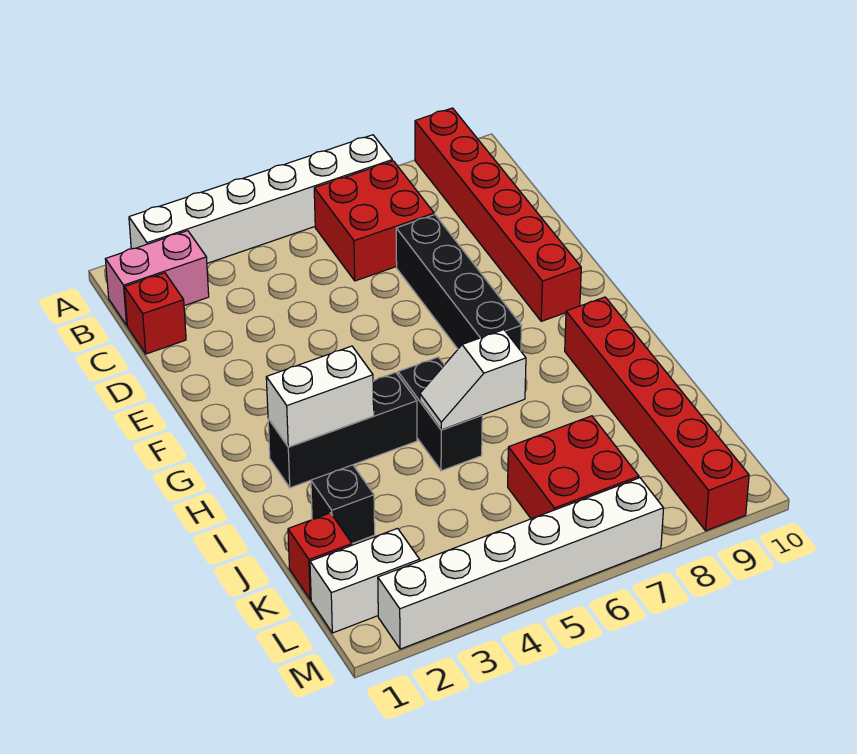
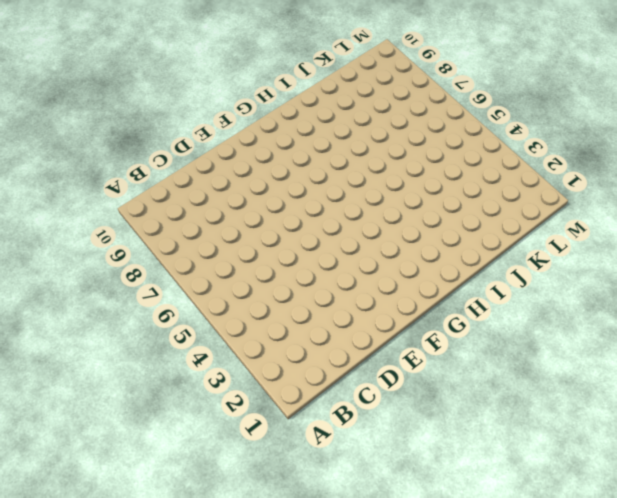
none -> white brick A2:A7 level 1
none -> red brick A9:F9 level 1
none -> pink brick B1:B2 level 1

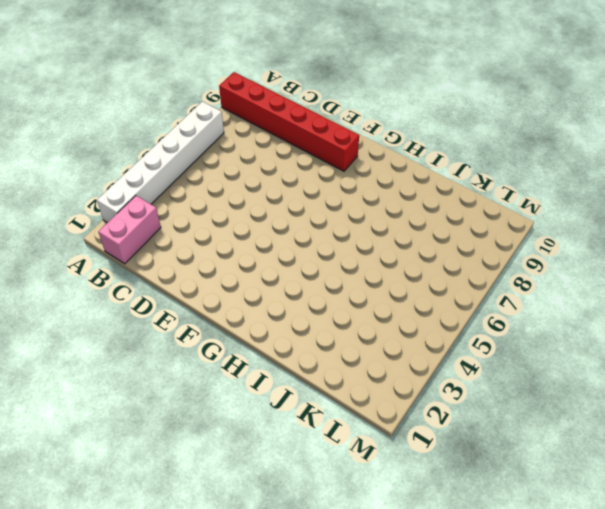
none -> red brick B6:C7 level 1
none -> red brick C1 level 1
none -> black brick D7:G7 level 1

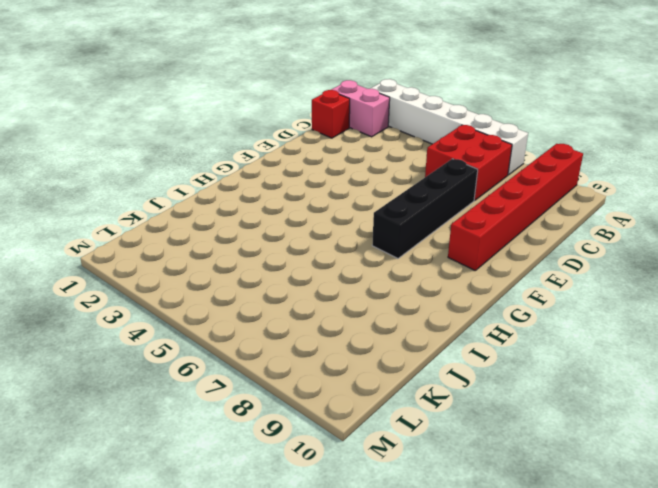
none -> black brick H2:H4 level 1
none -> black brick H5:I5 level 1
none -> red brick H9:M9 level 1

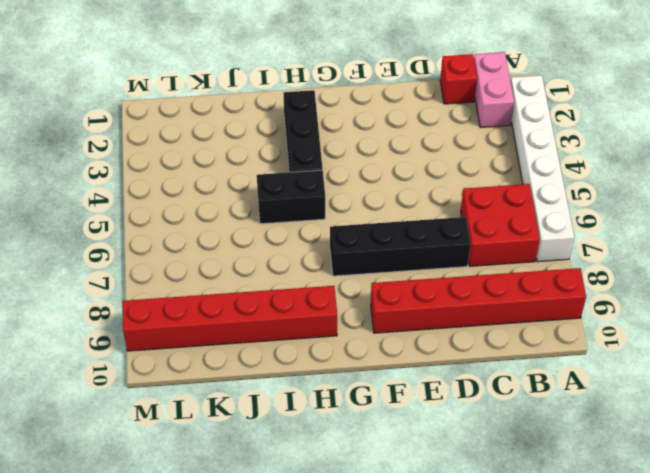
none -> black brick J2 level 1
none -> red brick K1 level 1
none -> red brick K6:L7 level 1

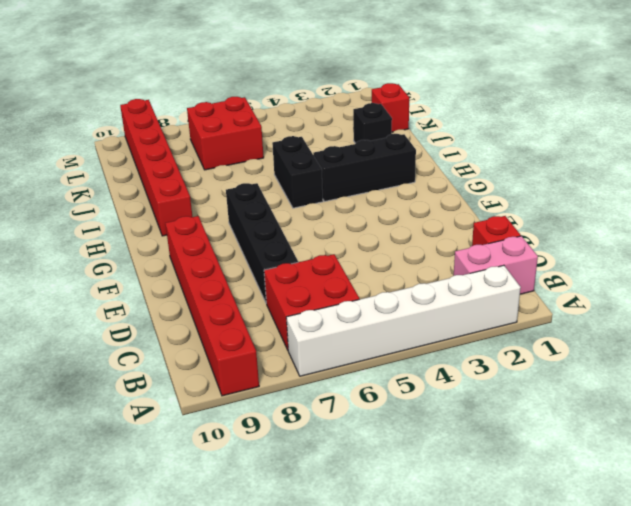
none -> white brick L1:L2 level 1
none -> white brick M2:M7 level 1
none -> white brick H2:H3 level 2

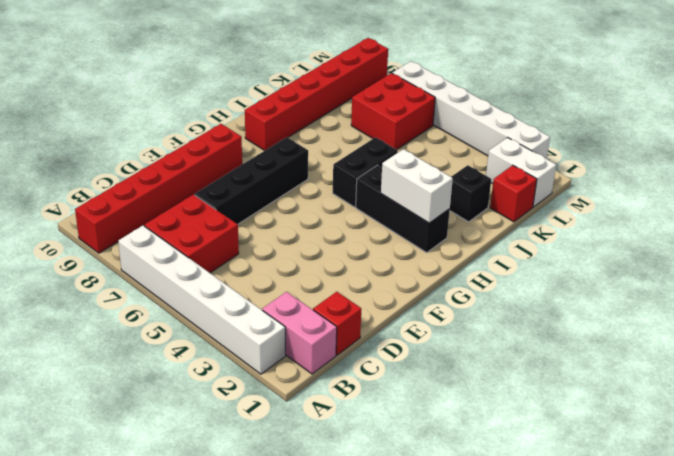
none -> white slope I5:I6 level 2 top 6

